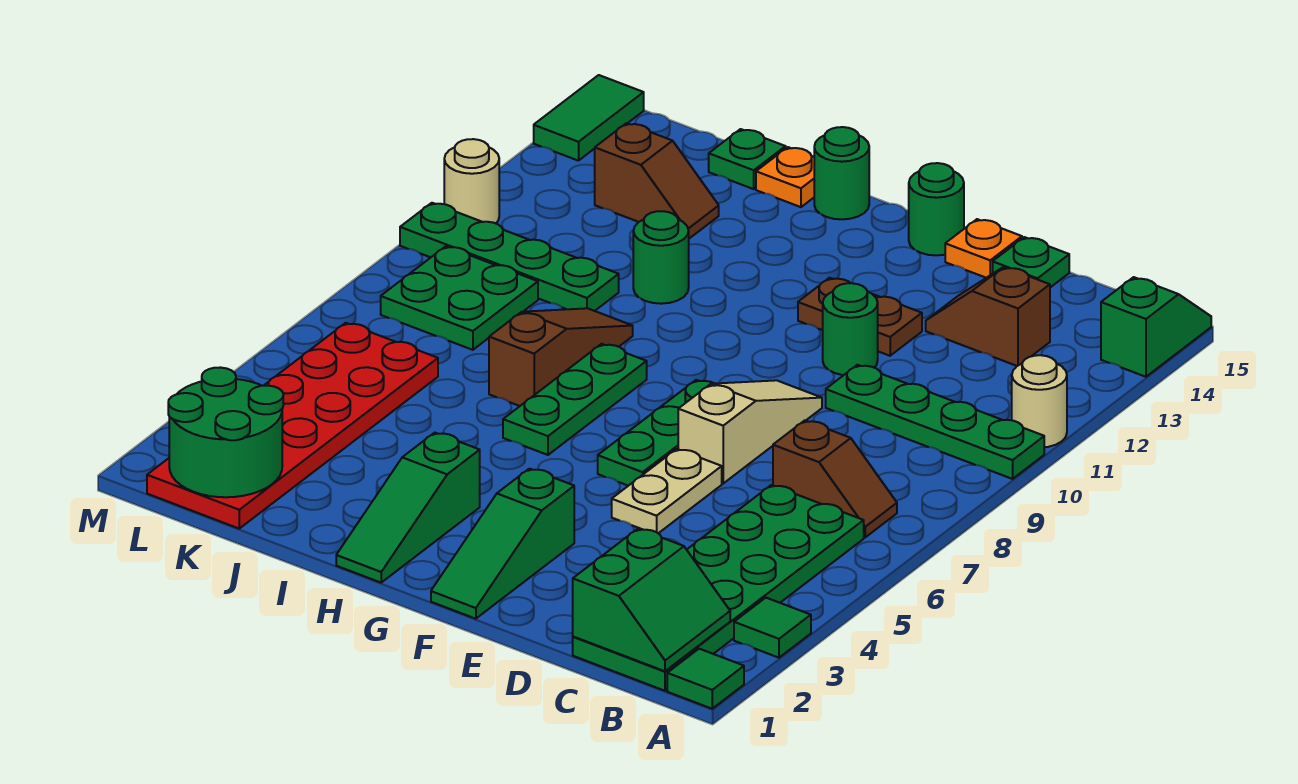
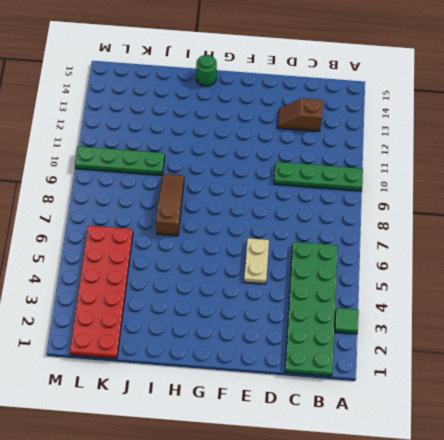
none -> green tile A1 level 1
none -> tan round brick A11 level 1
none -> green slope A14:A15 level 1 top 14
none -> brown slope B7:C7 level 1 top C

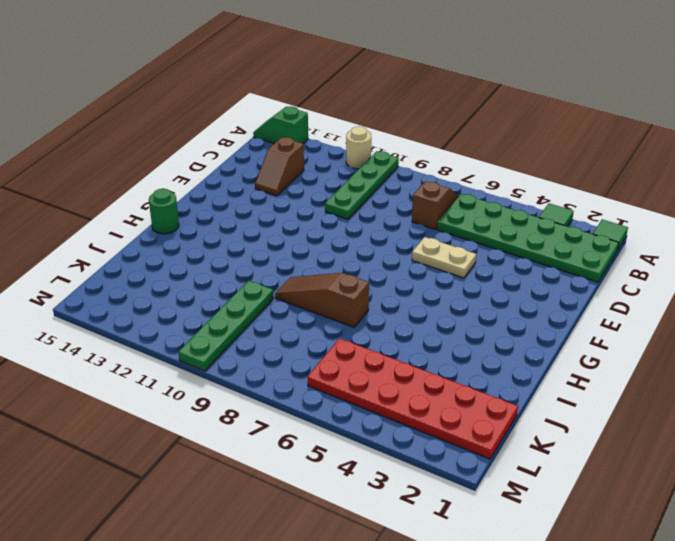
none -> green plate D15 level 1
none -> tan slope E7:E9 level 1 top 7
none -> green round brick E11 level 1
none -> brown plate E12:F12 level 1

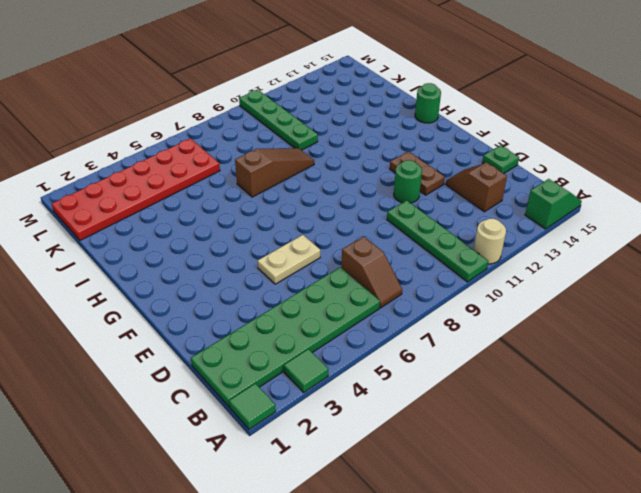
none -> tan slope E7:E9 level 1 top 7
none -> orange plate E15 level 1
none -> green slope F1:F3 level 1 top 3
none -> green plate F6:F8 level 1

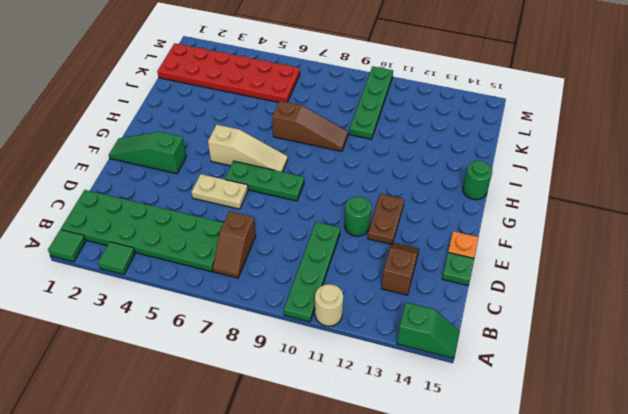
tan slope G5:G7 level 1 top 5 -> tan slope E7:E9 level 1 top 7
none -> green round brick F15 level 1
none -> green slope H1:H3 level 1 top 3
none -> green plate H6:H8 level 1
none -> green round brick I11 level 1

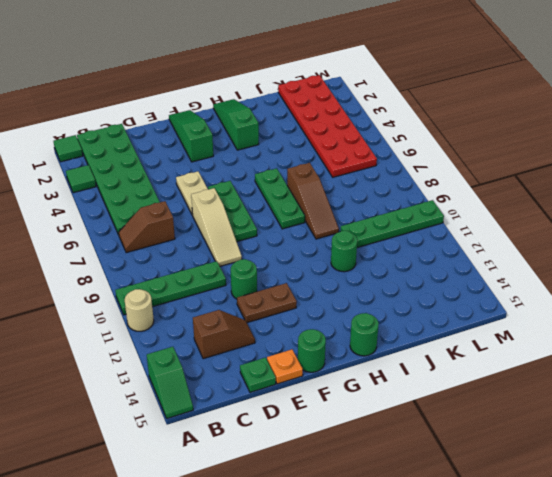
none -> orange plate I15 level 1
none -> brown slope J13:K13 level 1 top K
none -> green plate J15 level 1
none -> green plate K8:L9 level 1

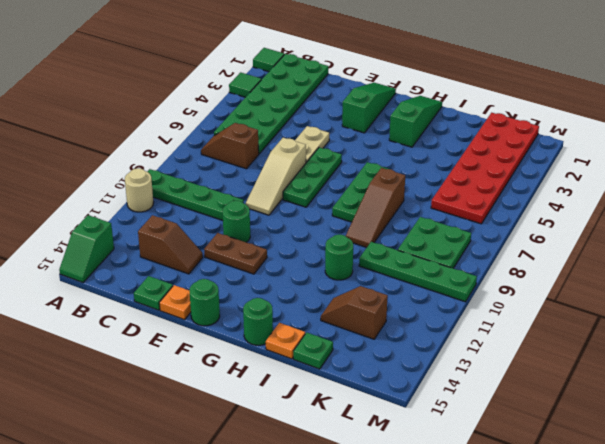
none -> tan round brick M11 level 1
none -> green tile M14:M15 level 1
none -> green slope B1:C2 level 2 top C
none -> green round brick K1:L2 level 2

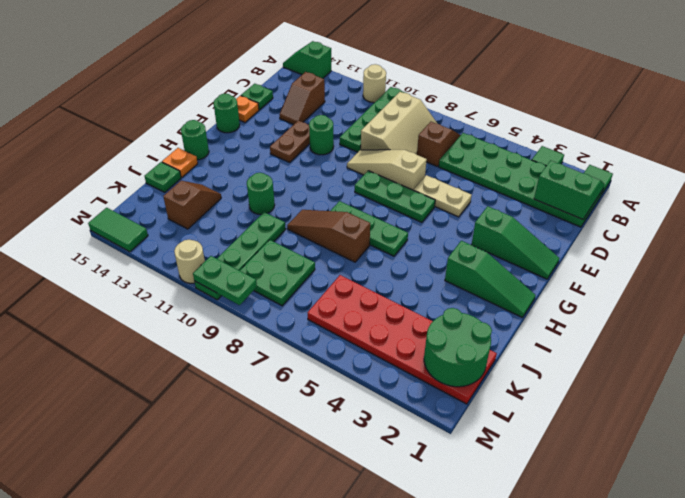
tan slope B8:D9 level 1 top 9 -> none
green plate M9:M10 level 2 -> none

